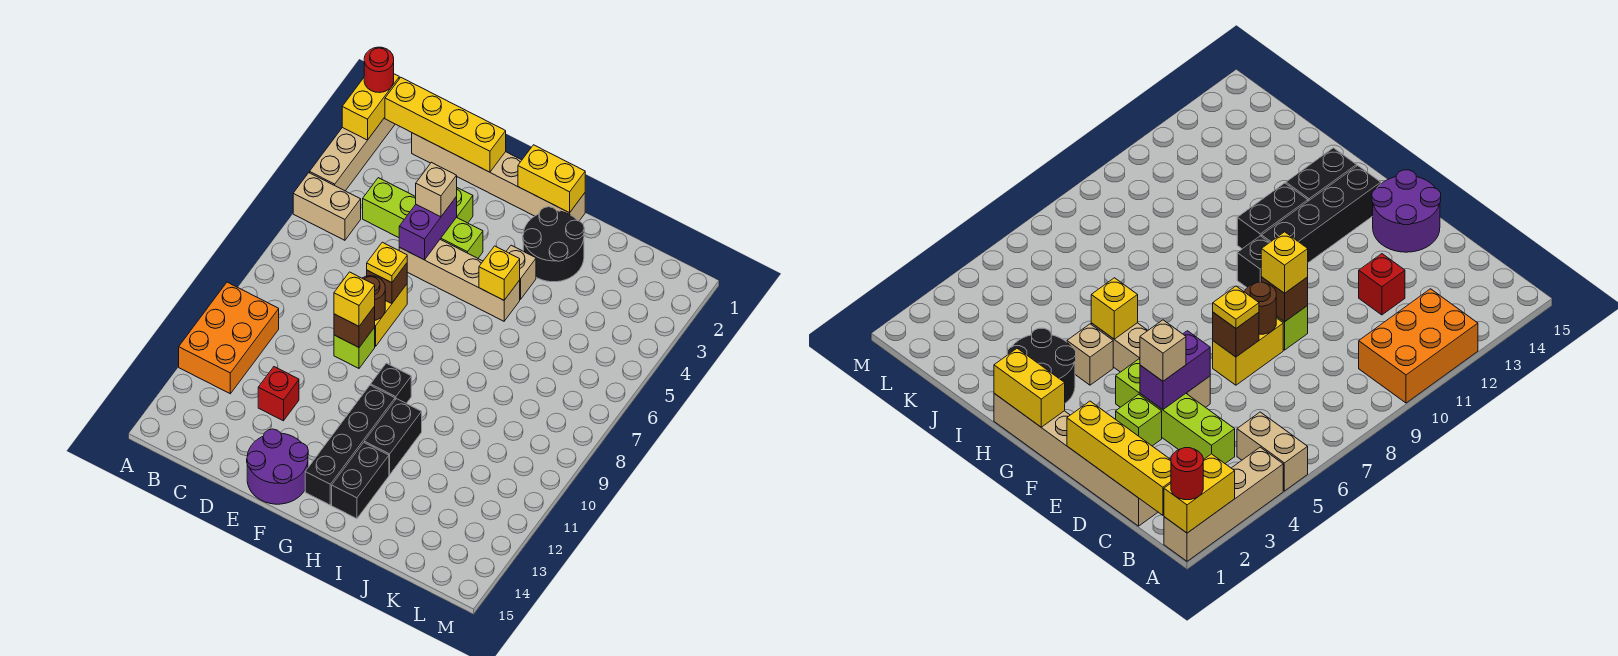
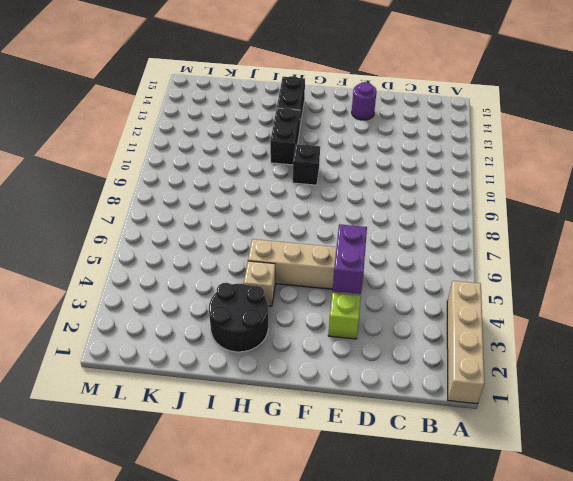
purple round brick E14 level 1 -> purple round brick E14:F15 level 1
none -> tan brick A5:B5 level 1
none -> orange brick A10:B12 level 1
none -> tan brick C1:H1 level 1

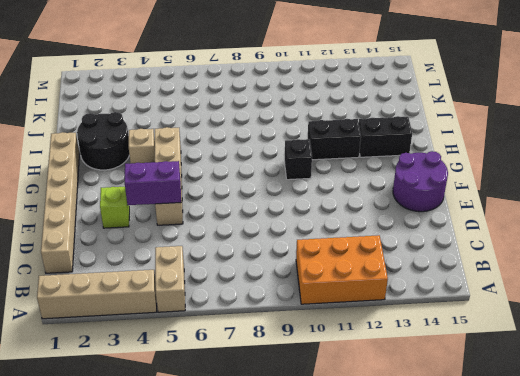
none -> lime brick C4:F4 level 1
none -> red brick D12 level 1
none -> yellow brick E7:E8 level 1

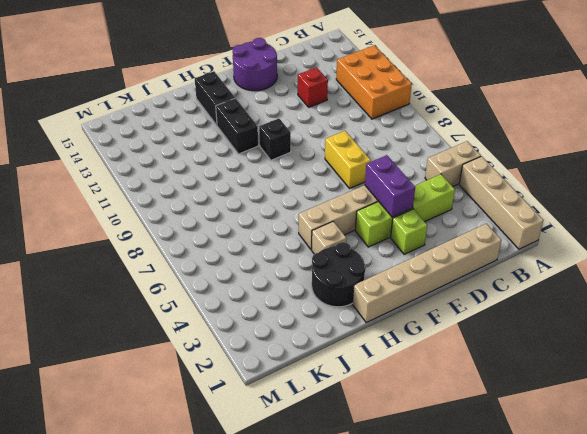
none -> lime brick E9 level 1
none -> black brick G11:G14 level 1
none -> yellow brick A1:A2 level 2

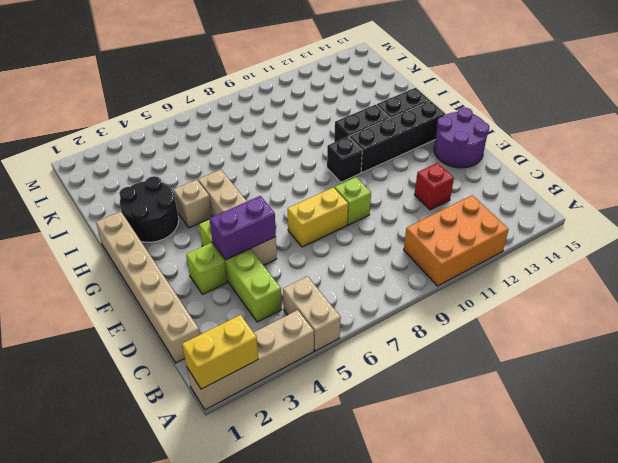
none -> yellow brick B1:E1 level 2
none -> brown brick E7 level 2
none -> brown round brick E8 level 2

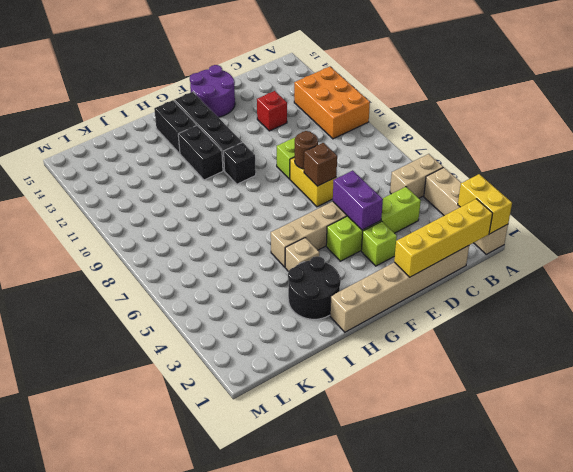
none -> brown brick E9 level 2
none -> yellow brick G1:H1 level 2
none -> yellow brick H5 level 2

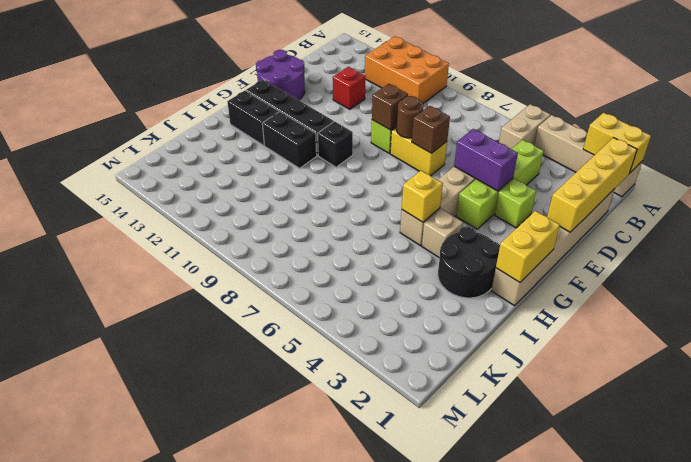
none -> red round brick A1 level 3
none -> tan brick E4 level 3
none -> yellow plate E7 level 3

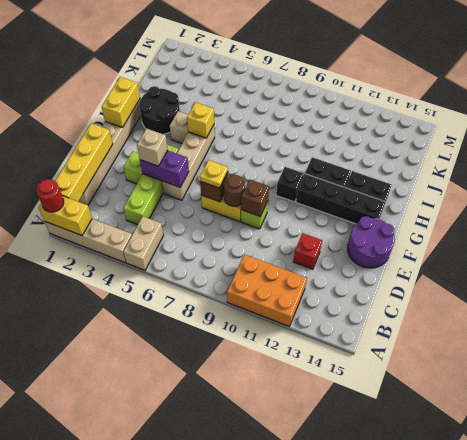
none -> yellow brick E9 level 3

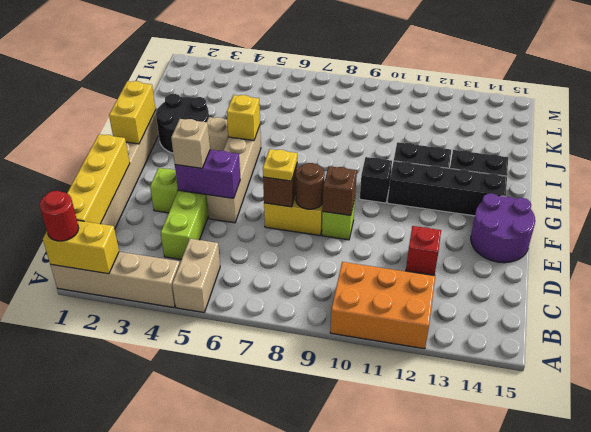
none -> yellow brick E9 level 3

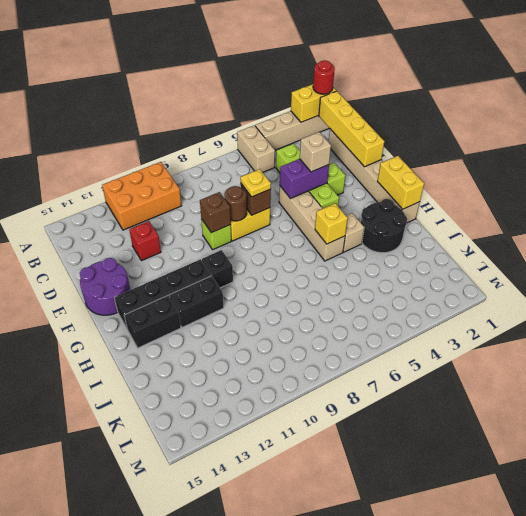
none -> yellow brick E9 level 3

